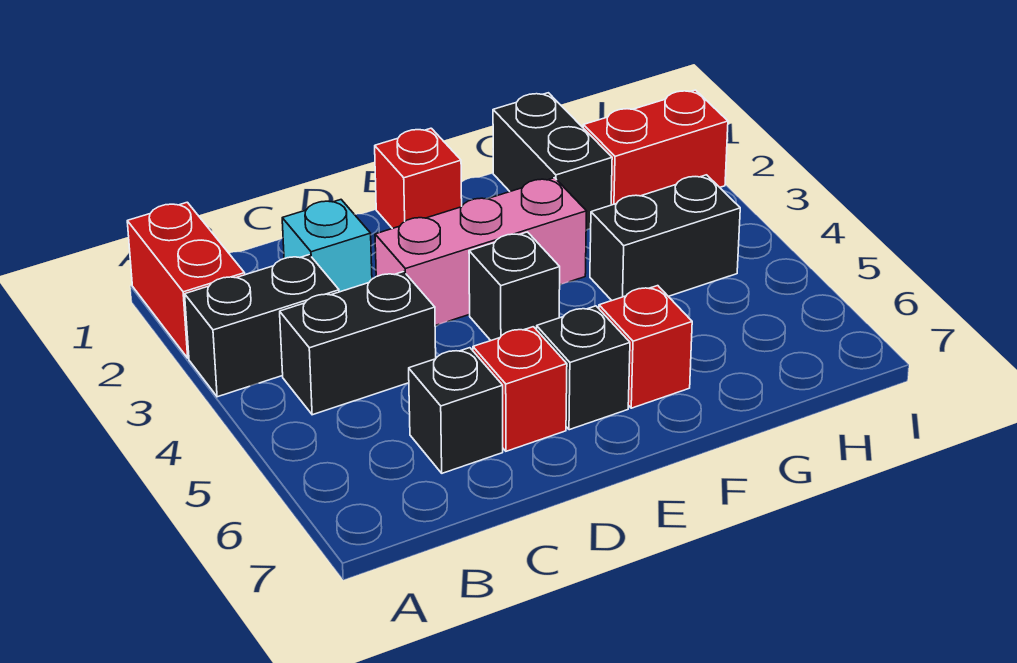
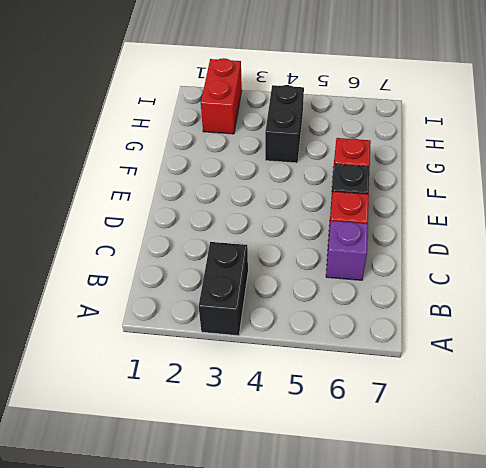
purple brick C6 level 1 -> black brick C6 level 1
none -> red brick A1:A2 level 1
none -> black brick B4:C4 level 1
none -> cyan brick C2 level 1

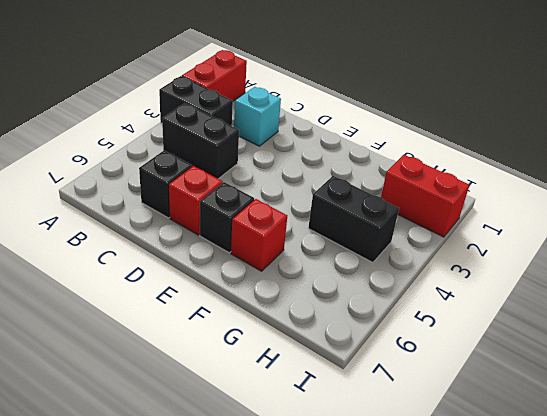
none -> pink brick D3:F3 level 1
none -> red brick E1 level 1
none -> black brick E4 level 1

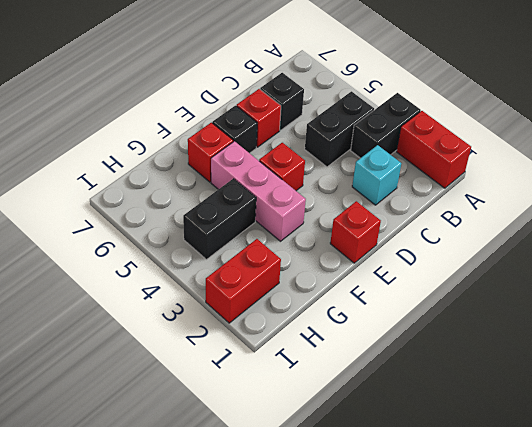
red brick E4 level 1 -> black brick E4 level 1
pink brick F3:F5 level 1 -> pink brick D3:F3 level 1
none -> black brick G1:G2 level 1

